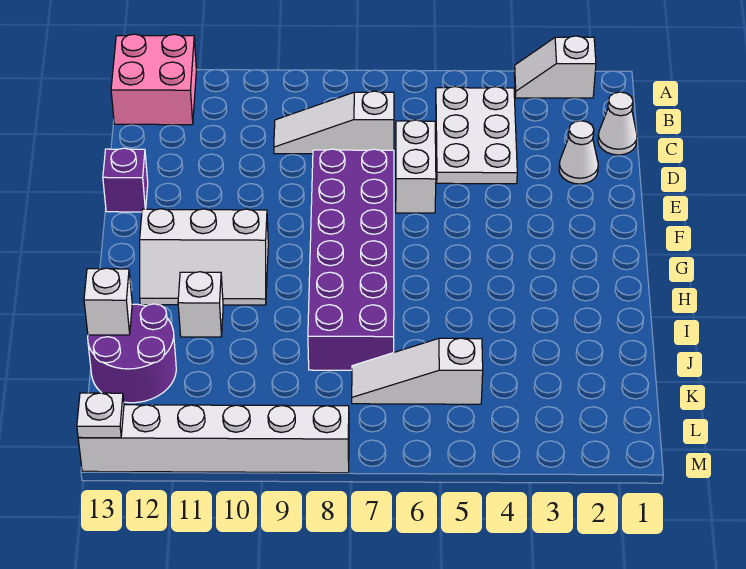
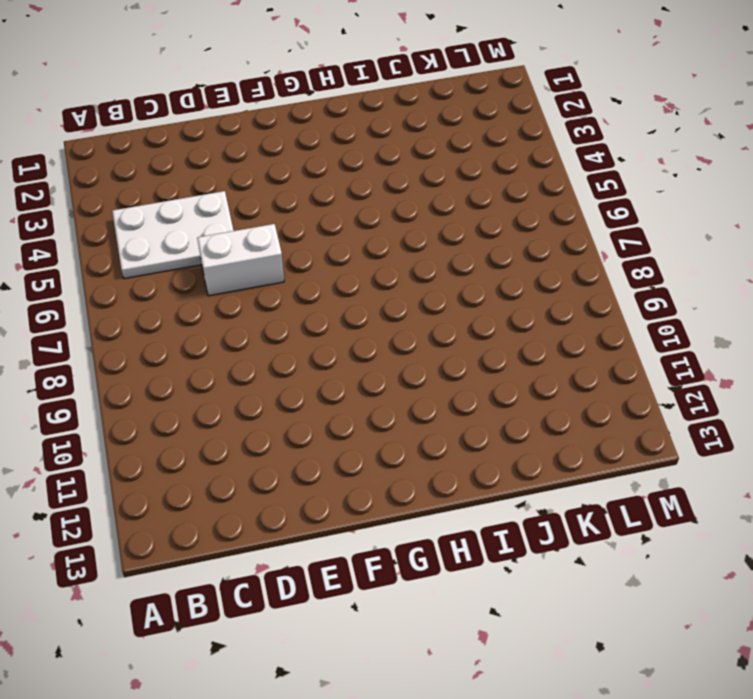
none -> white slope A2:A3 level 1 top 2
none -> pink brick A12:B13 level 1
none -> white cone C1 level 1

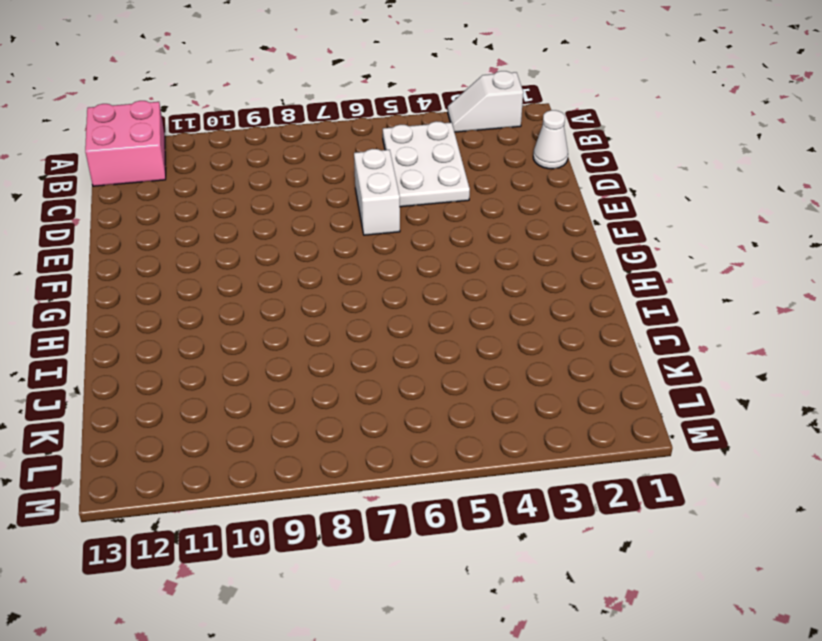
none -> white slope C7:C9 level 1 top 7
none -> white cone D2 level 1
none -> purple brick E7:J8 level 1

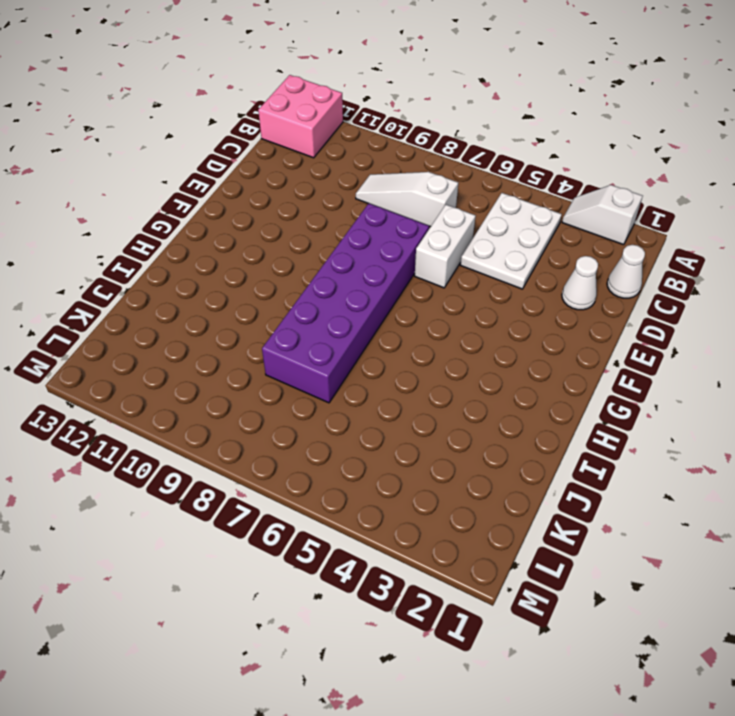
none -> purple brick E13 level 1
none -> white slope G10:H12 level 1 top G
none -> white brick I11 level 1

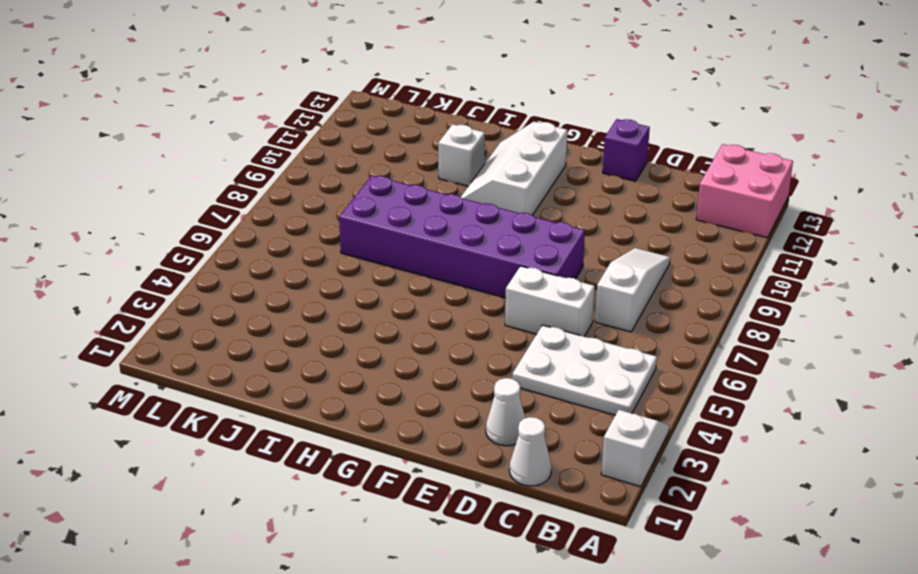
none -> purple round brick J12:K13 level 1
none -> white slope K5:K7 level 1 top 5
none -> white brick M8:M13 level 1

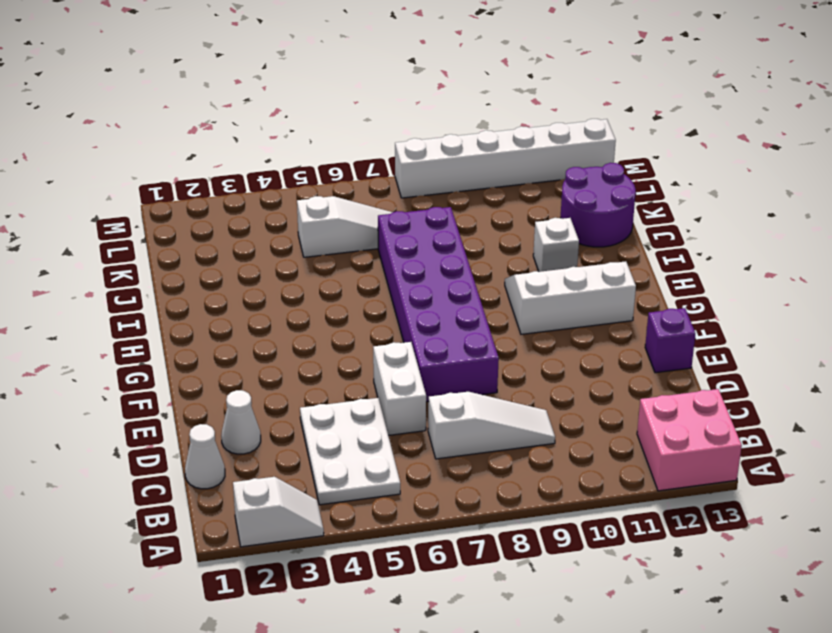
none -> white brick J13 level 2
none -> white plate M13 level 2

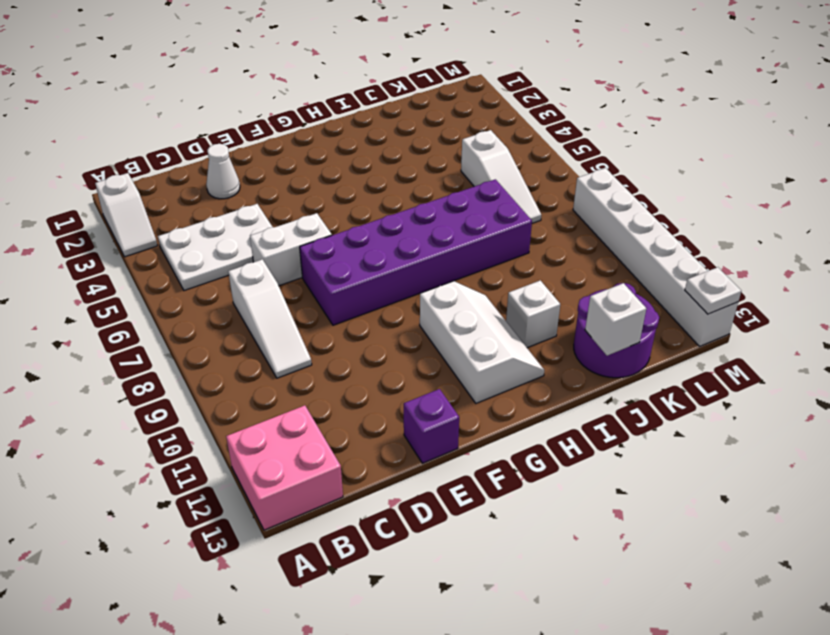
none -> white cone C1 level 1

